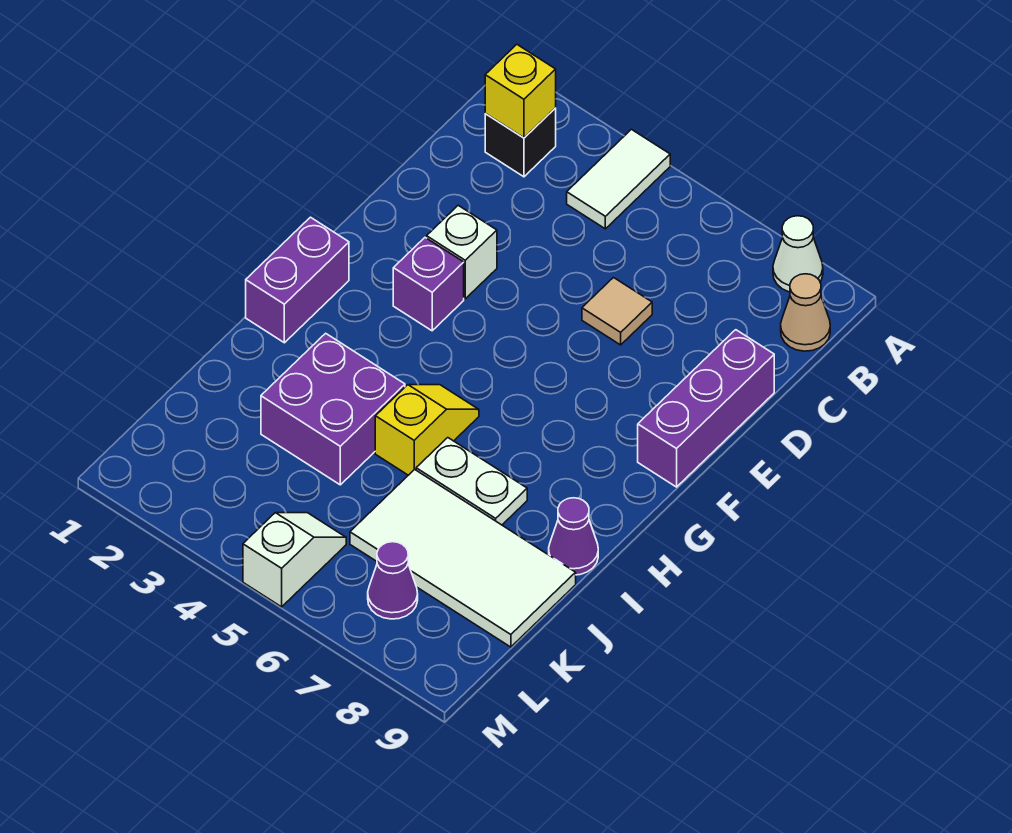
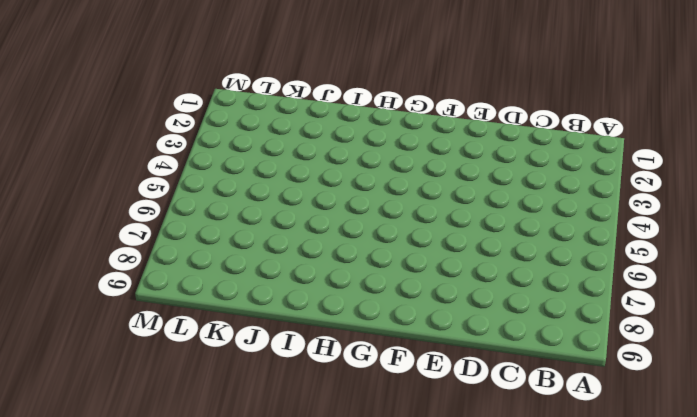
none -> white tile A4:B4 level 1
none -> white cone A8 level 1
none -> black brick B2 level 1

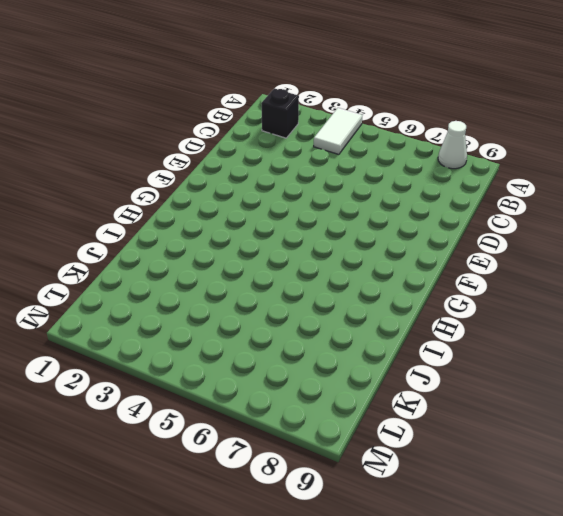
none -> tan cone B9 level 1
none -> tan tile D6 level 1
none -> purple brick D9:F9 level 1

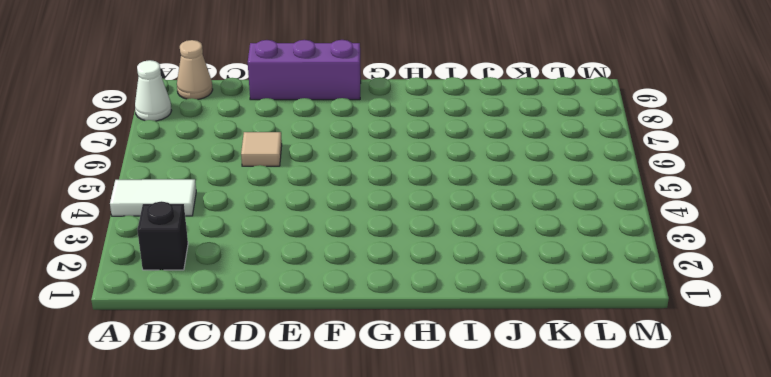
none -> white brick E3 level 1
none -> purple brick F3 level 1
none -> purple brick G1:H1 level 1

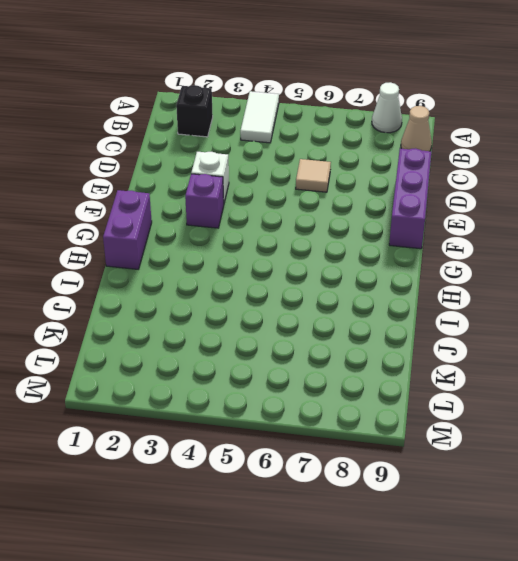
none -> yellow slope H5:I5 level 1 top I
none -> purple brick I3:J4 level 1
none -> white plate I6:I7 level 1

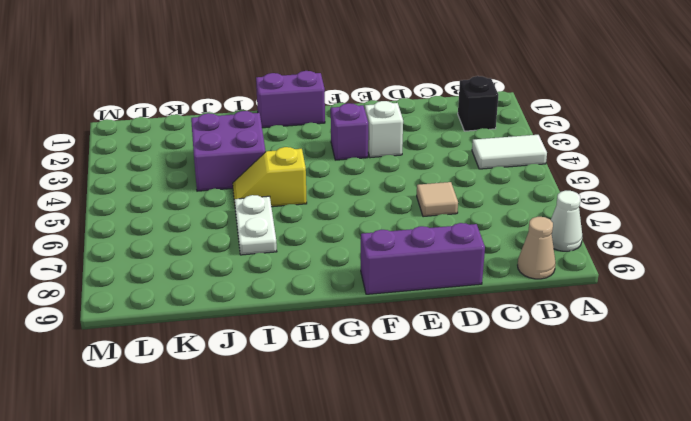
yellow slope H5:I5 level 1 top H -> yellow slope H5:I5 level 1 top I
none -> purple cone I9 level 1
none -> white tile J6:K9 level 1
none -> white slope L5:M5 level 1 top M

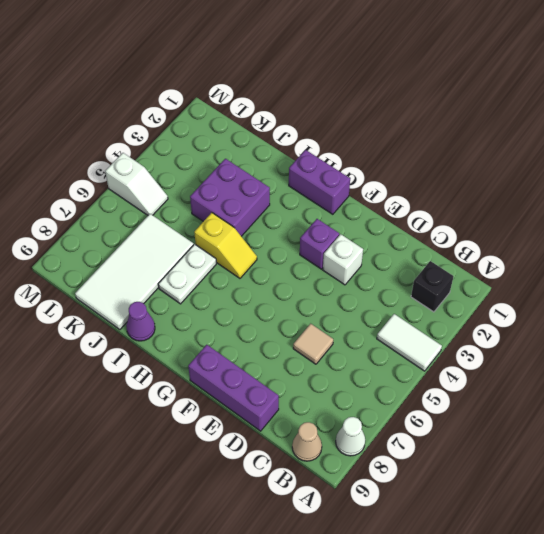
none -> purple cone L7 level 1
none -> yellow brick B2 level 2

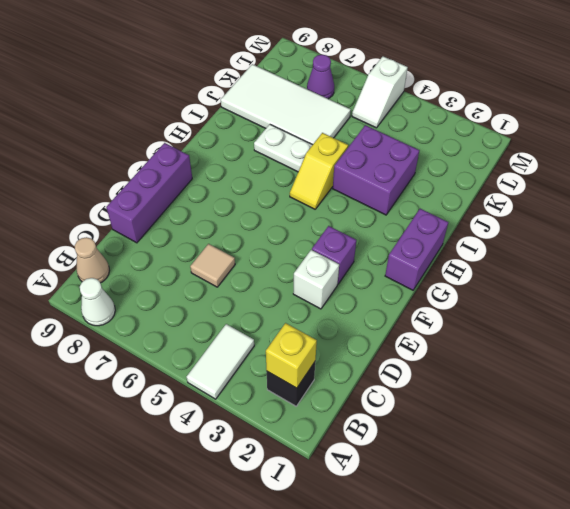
none -> purple cone I9 level 1

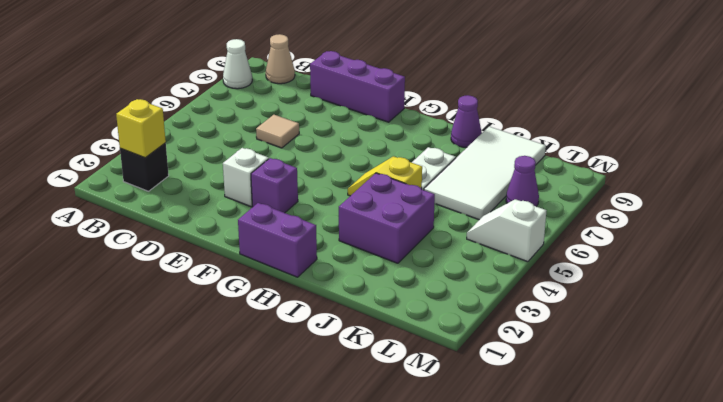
none -> white tile A4:B4 level 1

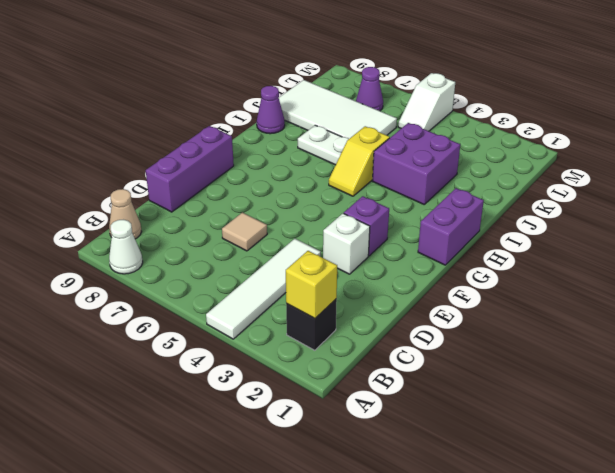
white tile A4:D4 level 1 -> white tile A4:B4 level 1

